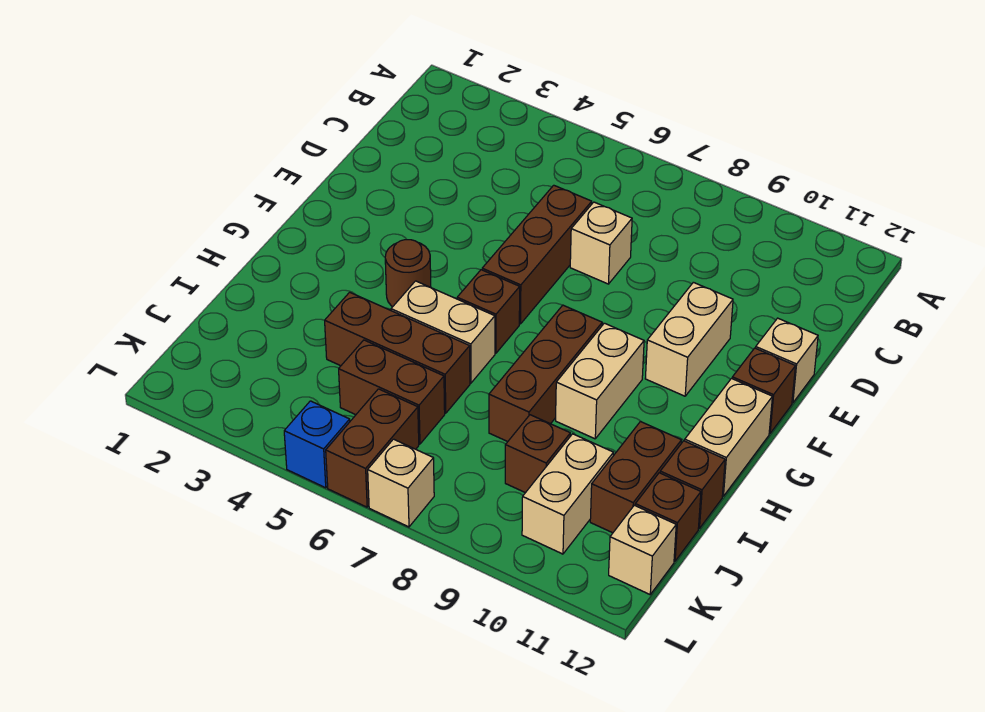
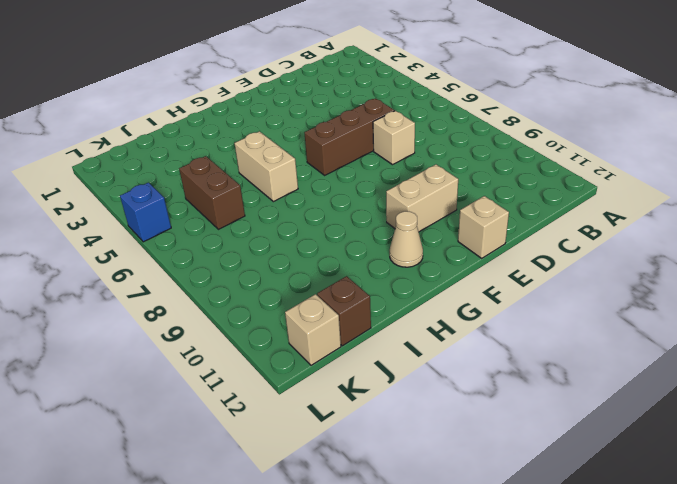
tan cone G11 level 1 -> none
none -> brown brick F12 level 1
none -> brown round brick G4 level 1
none -> brown brick G6 level 1

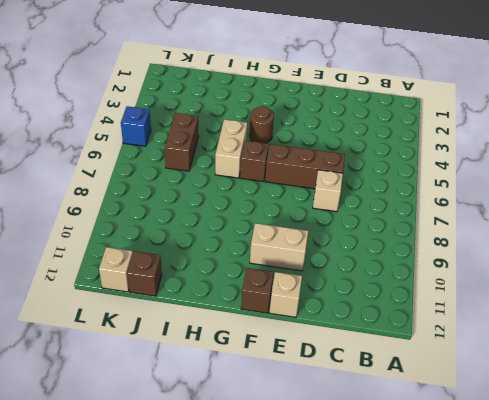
none -> brown brick G8:I8 level 1
none -> tan brick G9:H9 level 1
none -> tan brick G12:H12 level 1

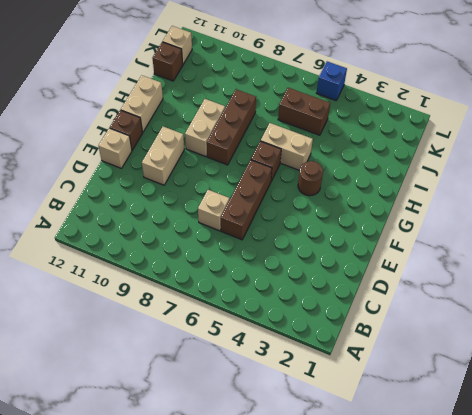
none -> brown brick I4:I6 level 1
none -> brown brick I11:J11 level 1
none -> brown brick I12 level 1

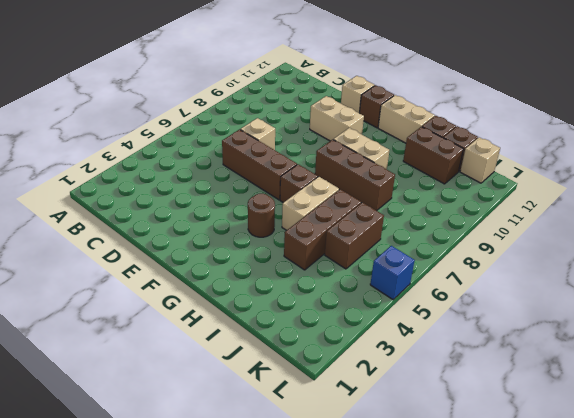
none -> brown brick J9 level 1
none -> tan brick J10:K10 level 1
none -> brown brick K6:L6 level 1

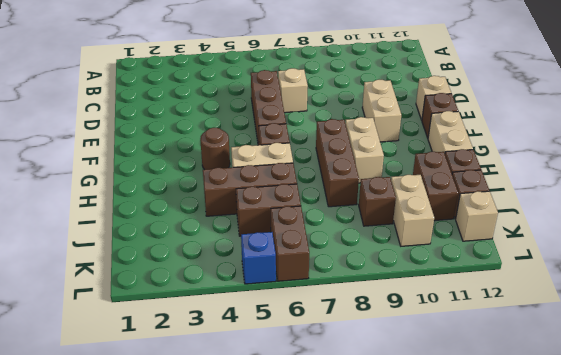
none -> tan brick L7 level 1

